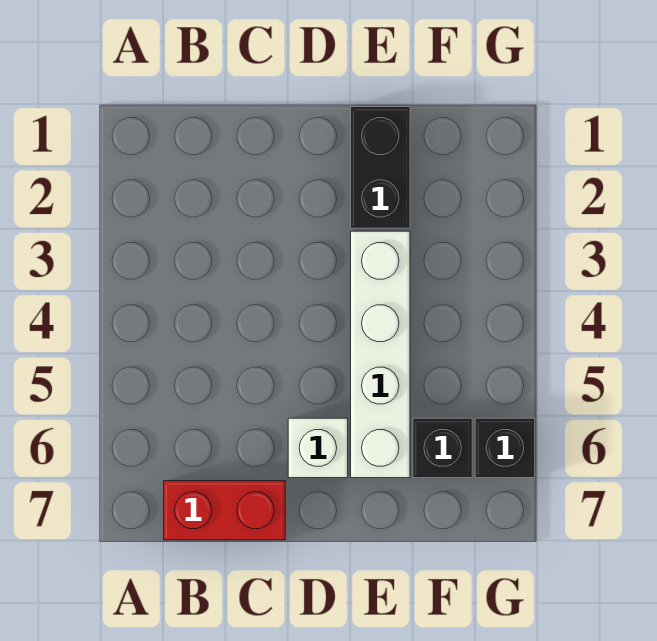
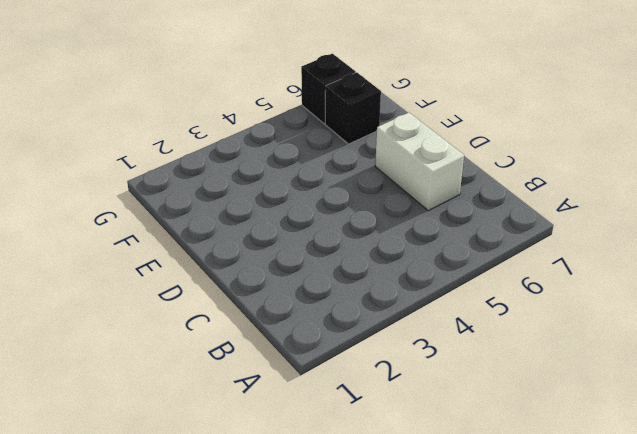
white brick C6:D6 level 1 -> white brick D6 level 1
none -> red brick B7:C7 level 1
none -> black brick E1:E2 level 1

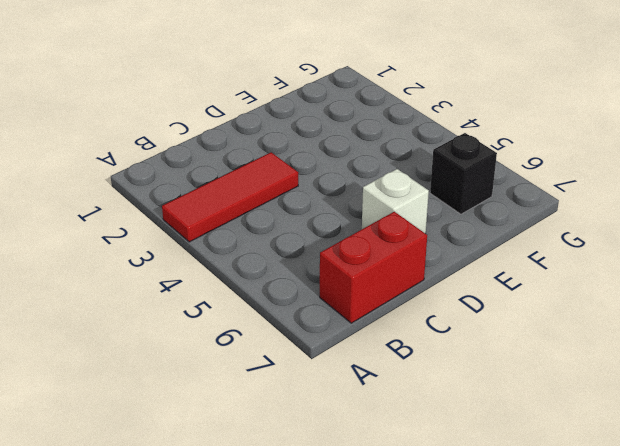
red tile A3:C3 level 1 -> none
none -> black brick E1:E2 level 1
none -> white brick E3:E6 level 1

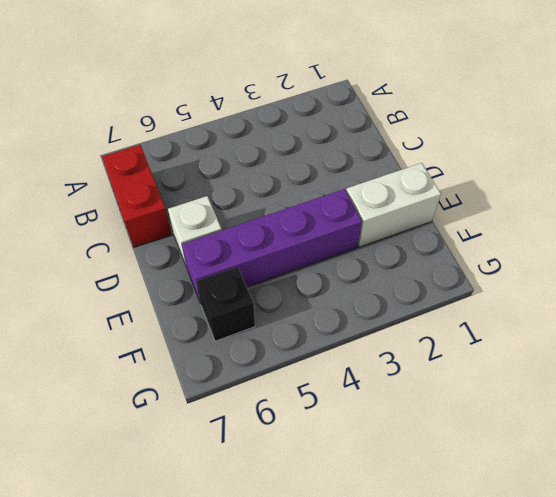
white brick E1:E2 level 1 -> black brick E1:E2 level 1
purple brick E3:E6 level 1 -> white brick E3:E6 level 1
none -> black brick G6 level 1

